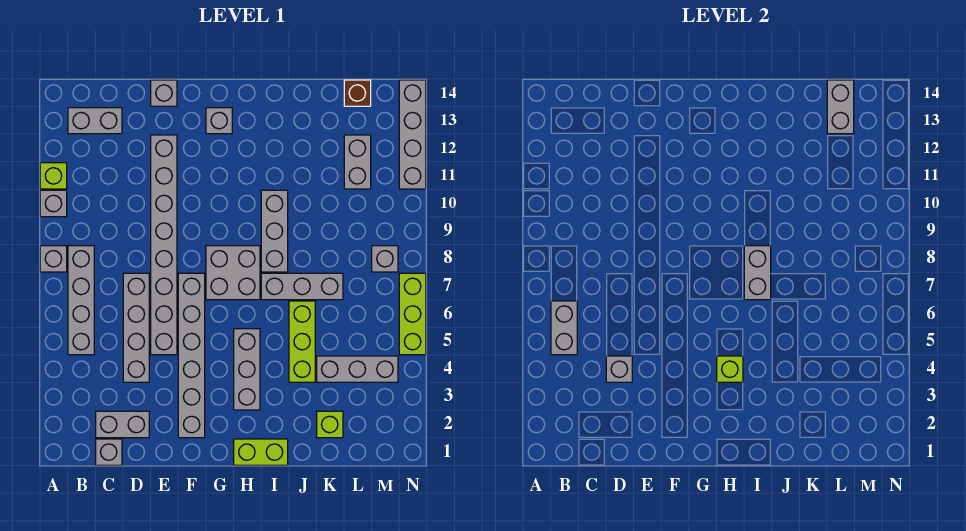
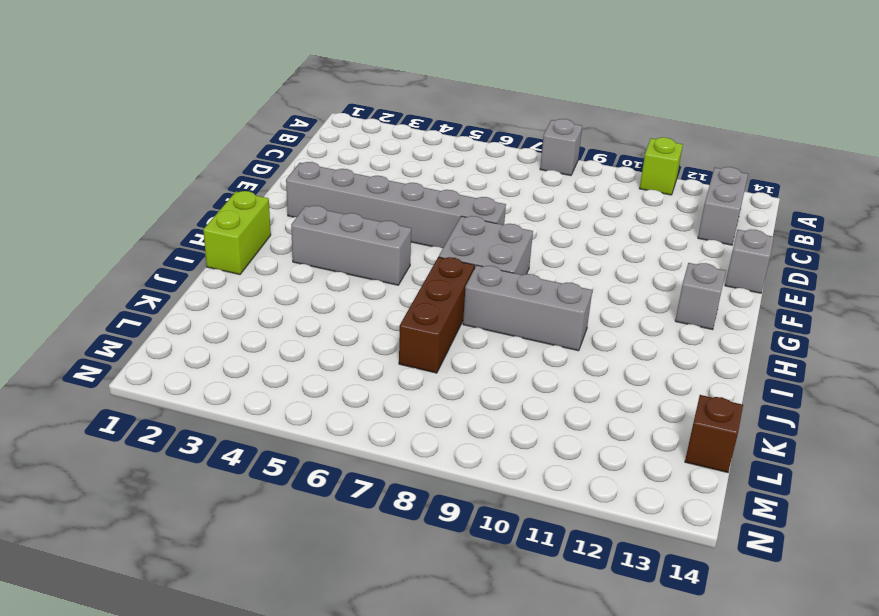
brown brick I7:K7 level 1 -> grey brick I7:K7 level 1
none -> grey brick A10 level 1
none -> grey brick B5:B8 level 1
none -> grey brick C1 level 1
none -> grey brick C2:D2 level 1

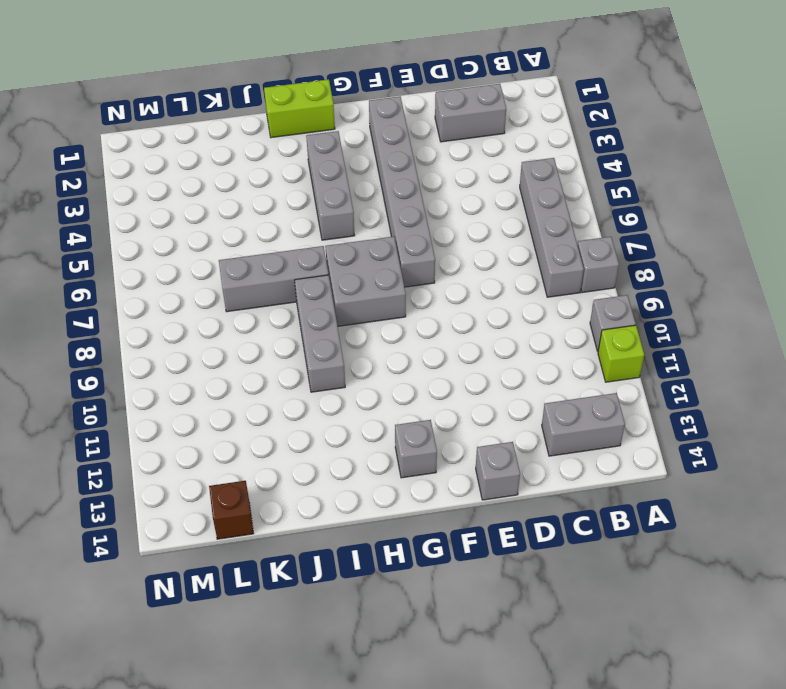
none -> grey brick C1 level 1
none -> grey brick D4:D7 level 1
none -> grey brick E5:E12 level 1
none -> lime brick J4:J6 level 1

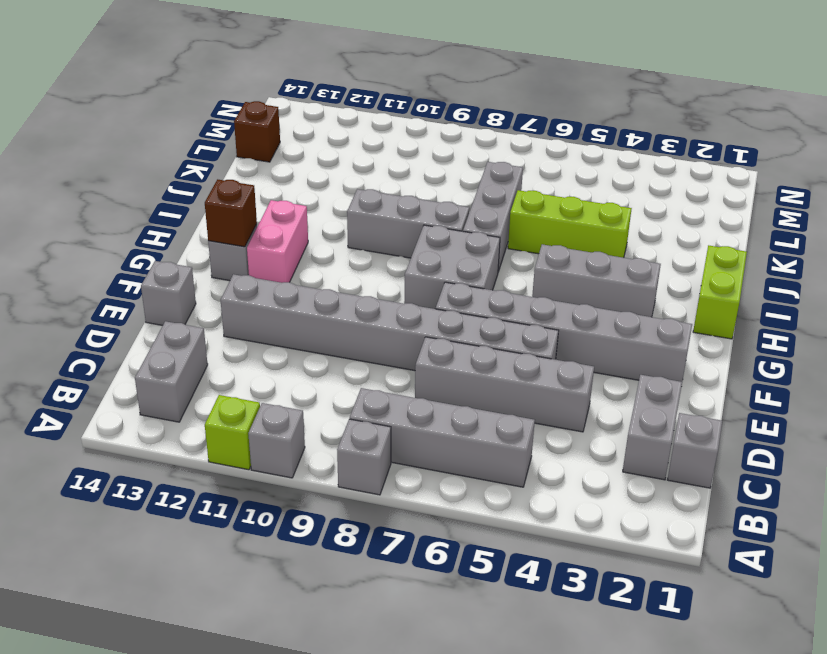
pink brick G12:H12 level 1 -> none
brown brick G13 level 2 -> none
none -> lime brick K2 level 1
none -> grey brick K4:M4 level 1
none -> grey brick L11:L12 level 1
none -> grey brick M8 level 1

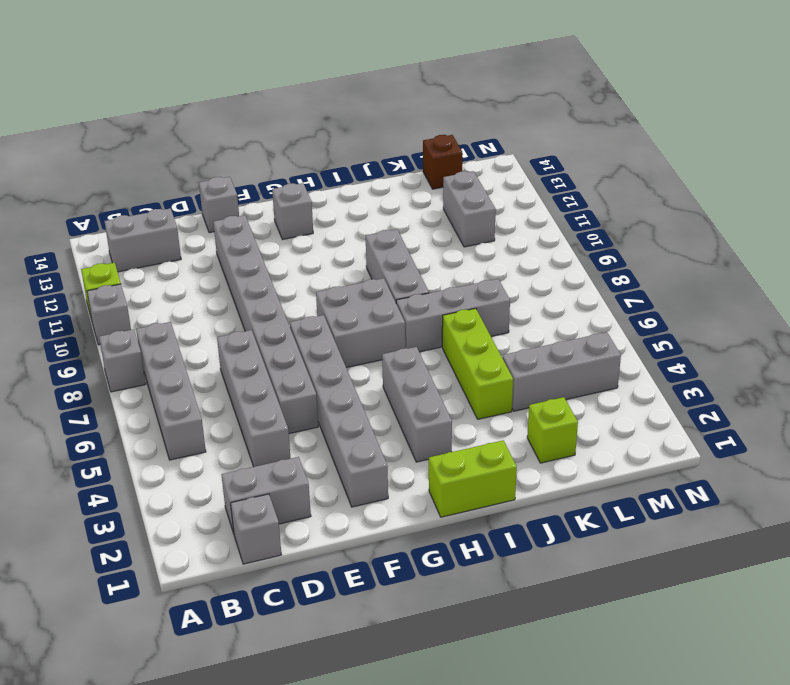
none -> grey brick M8 level 1
none -> lime brick N5:N7 level 1
none -> grey brick N11:N14 level 1
none -> grey brick B5:B6 level 2

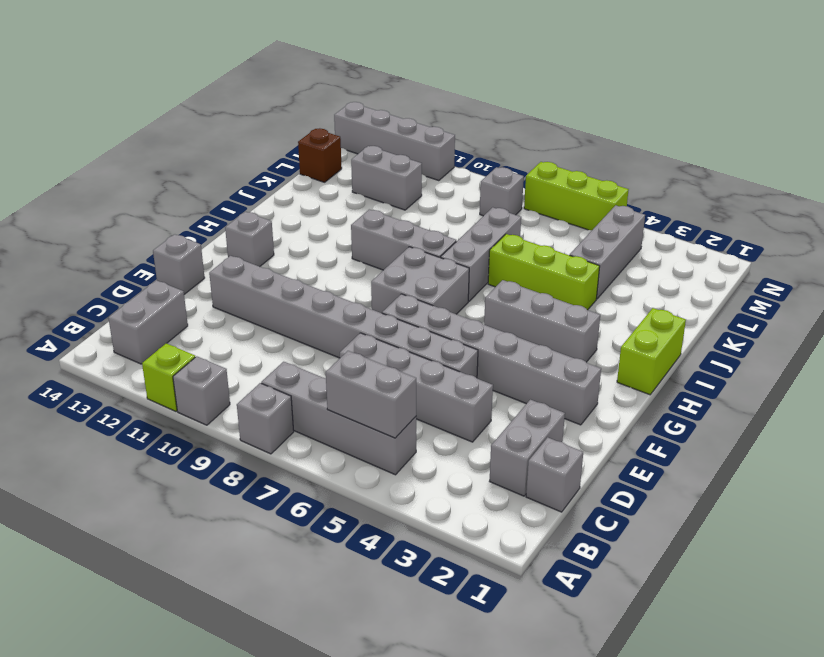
none -> lime brick K2 level 1
none -> grey brick D4 level 2
none -> lime brick H4 level 2
none -> grey brick I7:I8 level 2

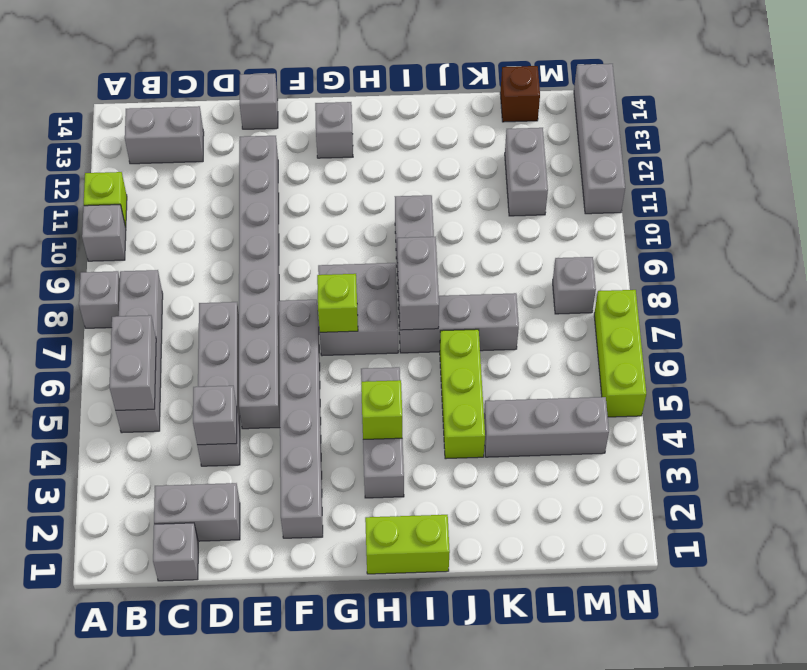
lime brick G7 level 2 -> lime brick K2 level 1
none -> grey brick L13:L14 level 2

